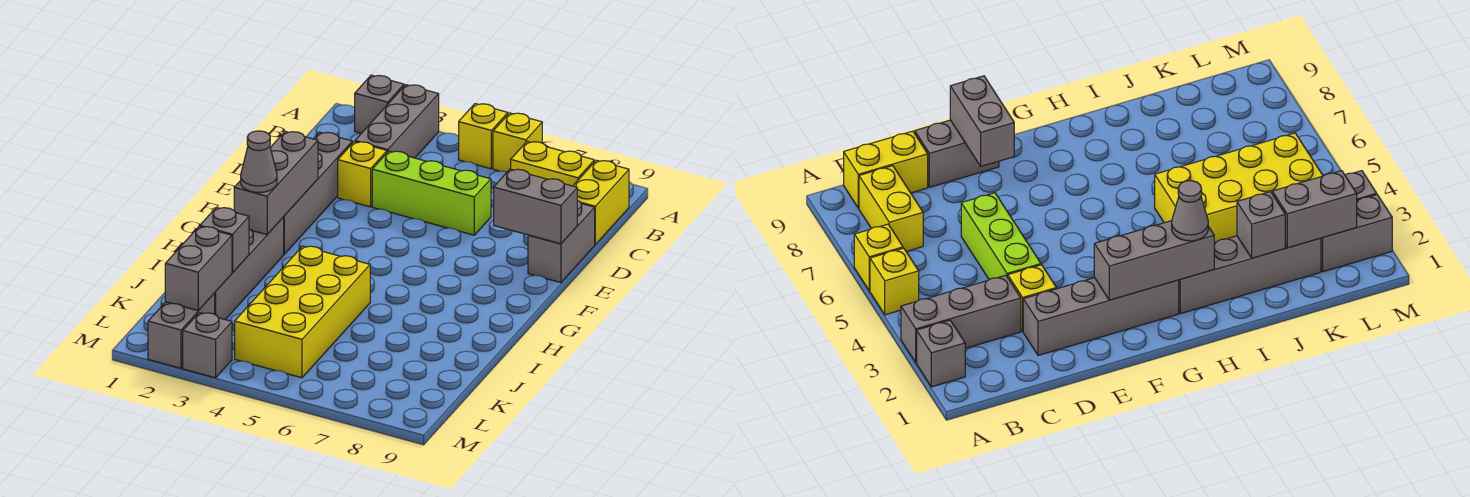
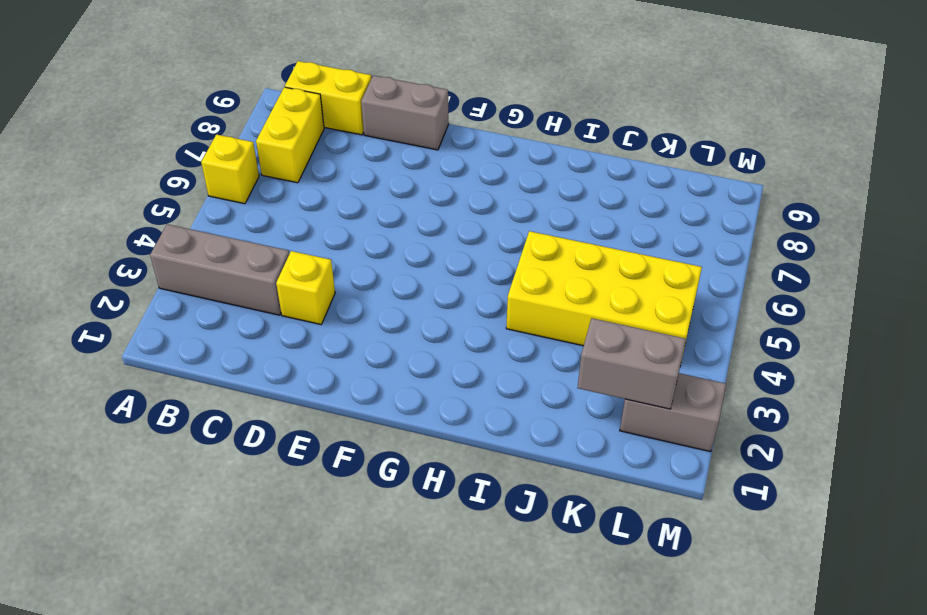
none -> grey brick A2 level 1
none -> yellow brick A5 level 1
none -> grey brick D2:G2 level 1

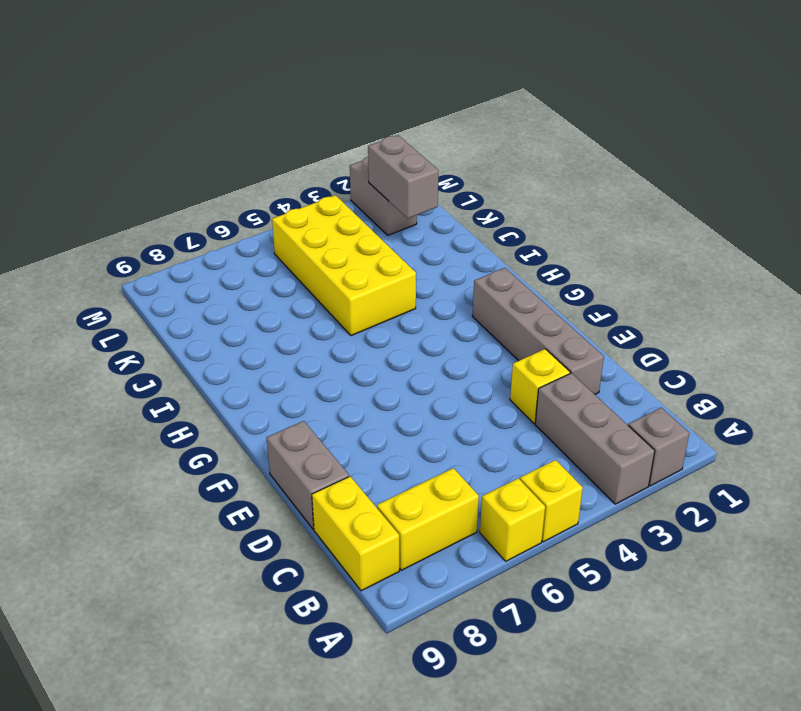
none -> lime brick D4:D6 level 1
none -> grey brick H2:K2 level 1
none -> grey brick M3 level 1

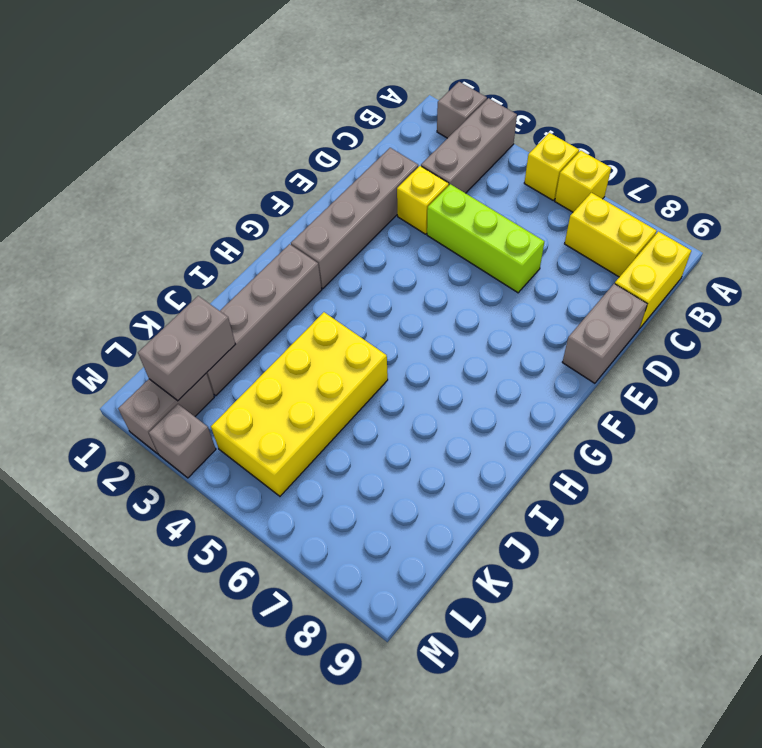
none -> grey brick E8:E9 level 2
none -> grey brick F2:H2 level 2
none -> grey brick J2 level 2

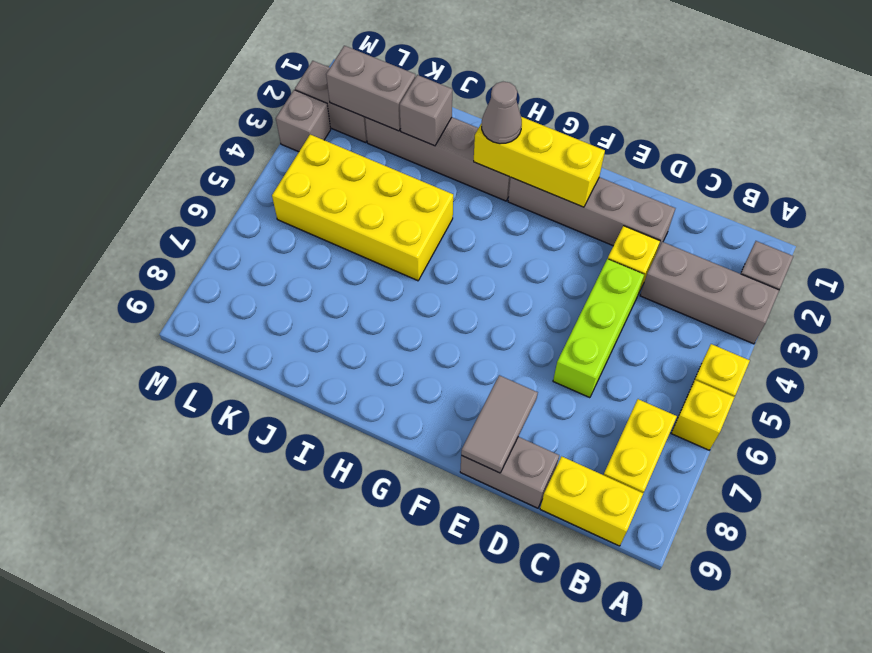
grey tile E8:E9 level 2 -> grey brick E8:E9 level 2
yellow brick F2:H2 level 2 -> grey brick F2:H2 level 2

